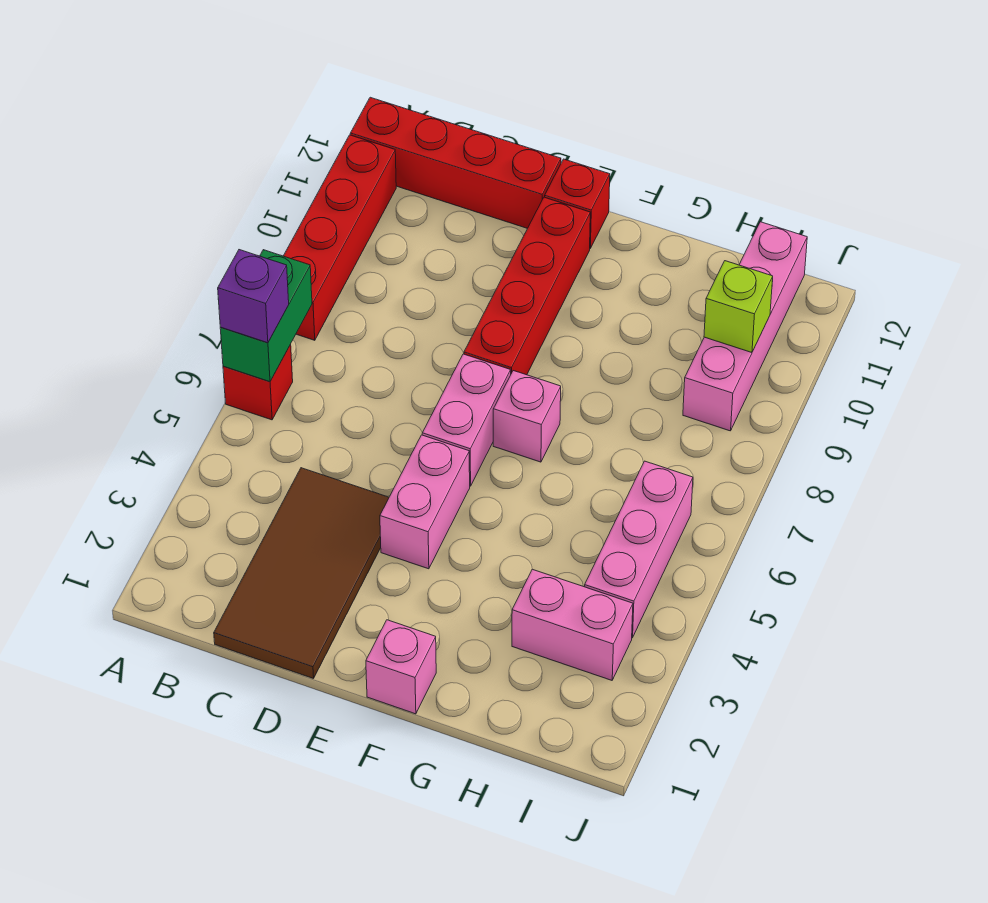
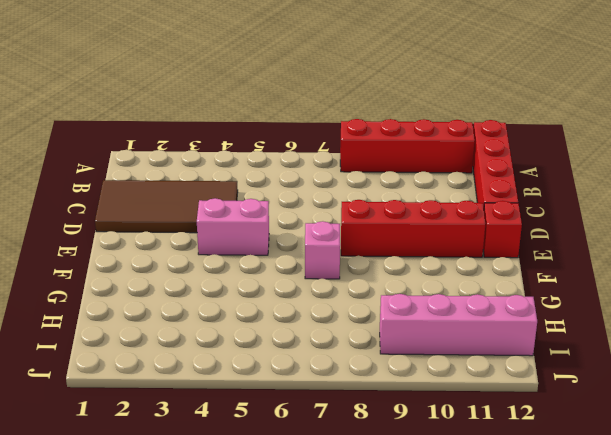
none -> red brick A6 level 1
none -> pink brick E6:E7 level 1
none -> pink brick F1 level 1

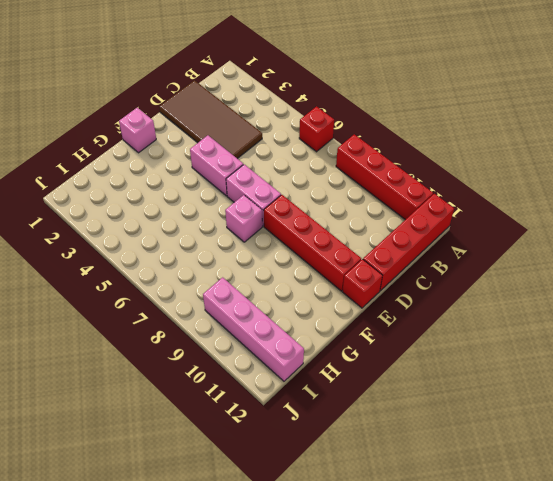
none -> pink brick H3:I3 level 1
none -> pink brick I4:I6 level 1
none -> green brick A6:A7 level 2

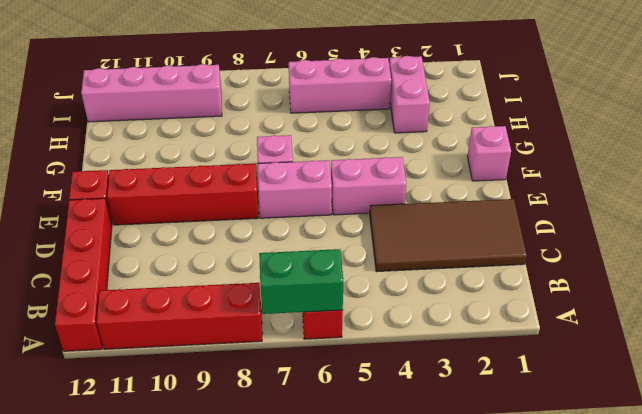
none -> lime brick I10 level 2
none -> purple brick A6 level 3

